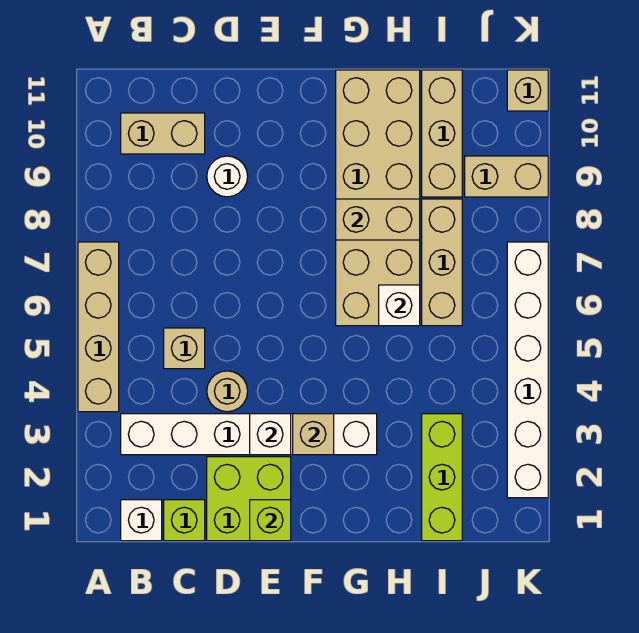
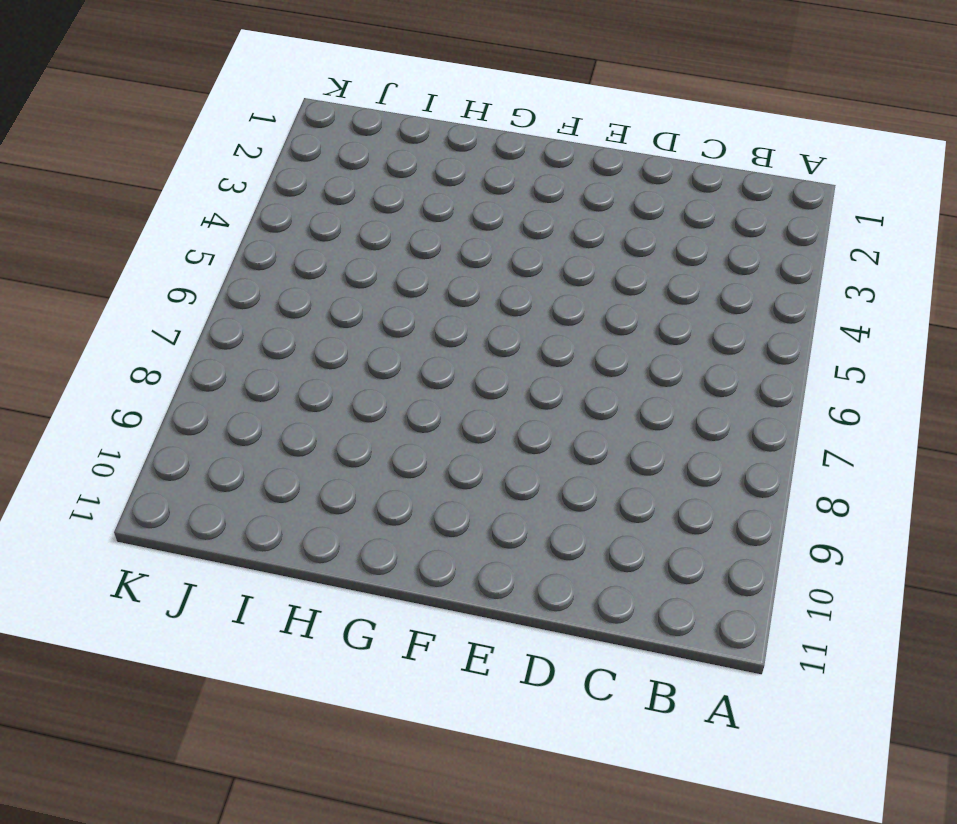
none -> tan brick A4:A7 level 1
none -> white brick B1 level 1
none -> white brick B3:G3 level 1

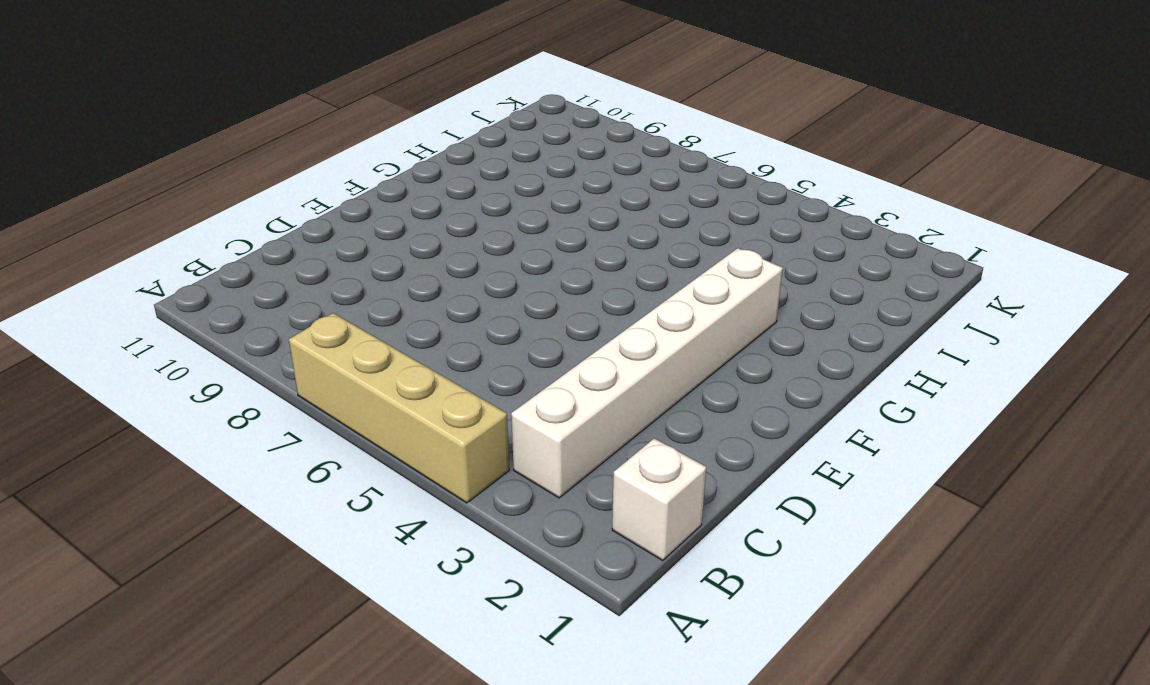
none -> tan brick B10:C10 level 1
none -> lime brick C1 level 1
none -> tan brick C5 level 1

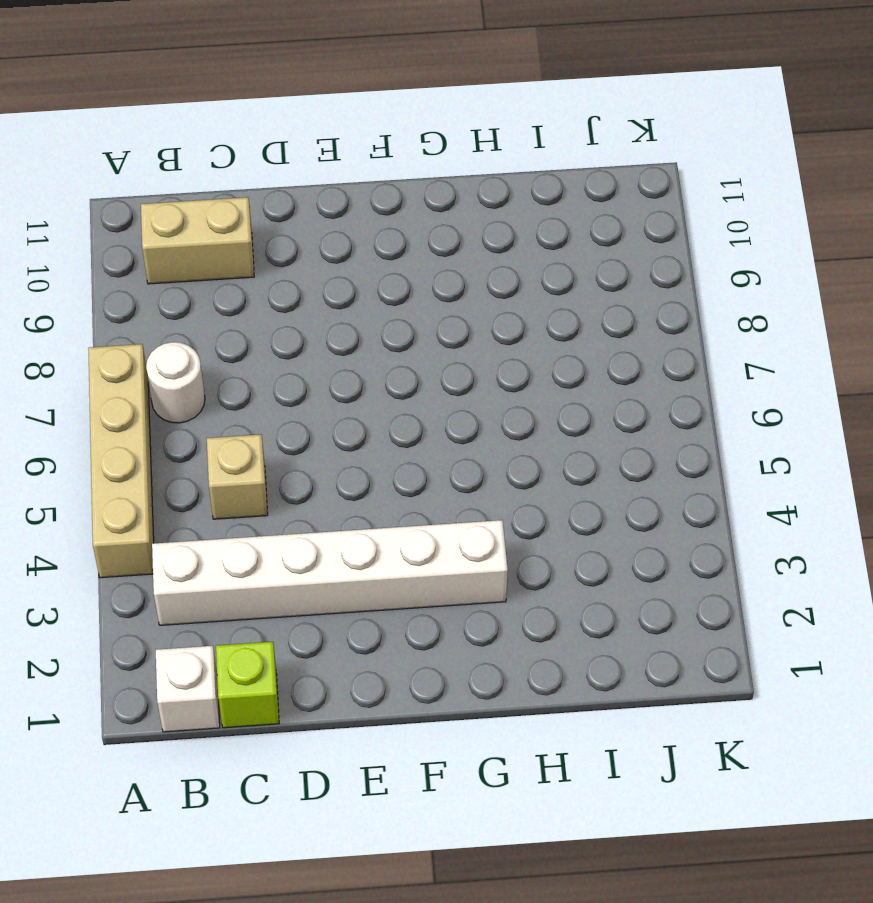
white round brick B7 level 1 -> white round brick D9 level 1
none -> lime brick D1:E2 level 1
none -> tan round brick D4 level 1
none -> tan brick G6:H11 level 1

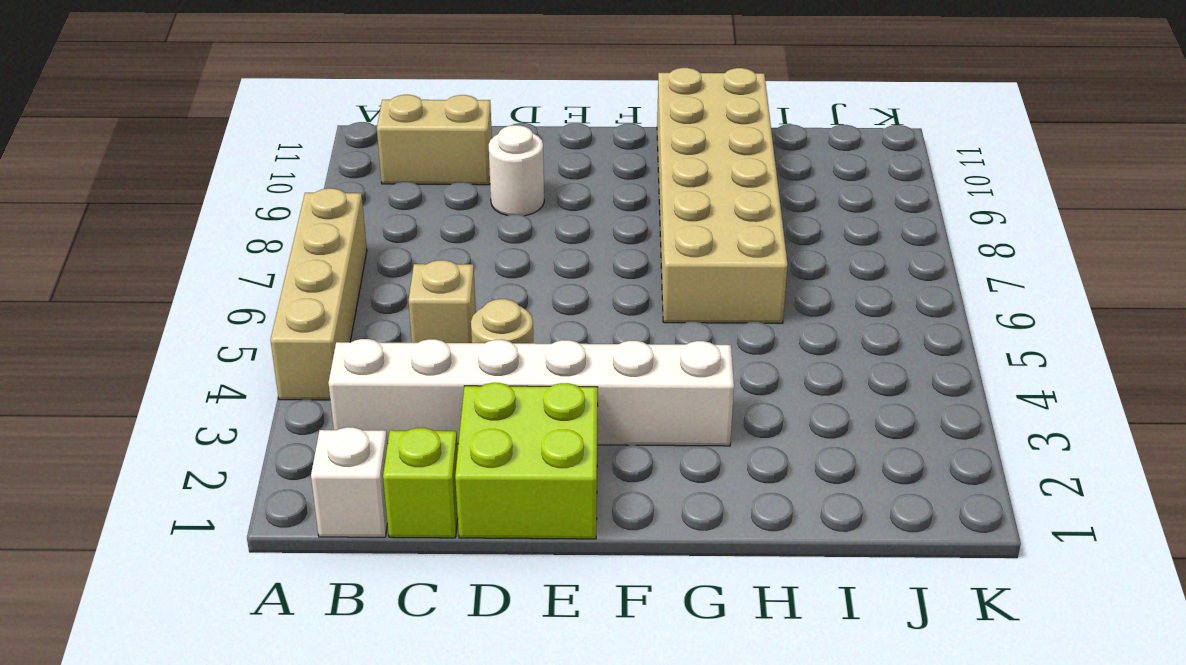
none -> lime brick I1:I3 level 1
none -> tan brick I6:I8 level 1
none -> tan brick I9:I11 level 1

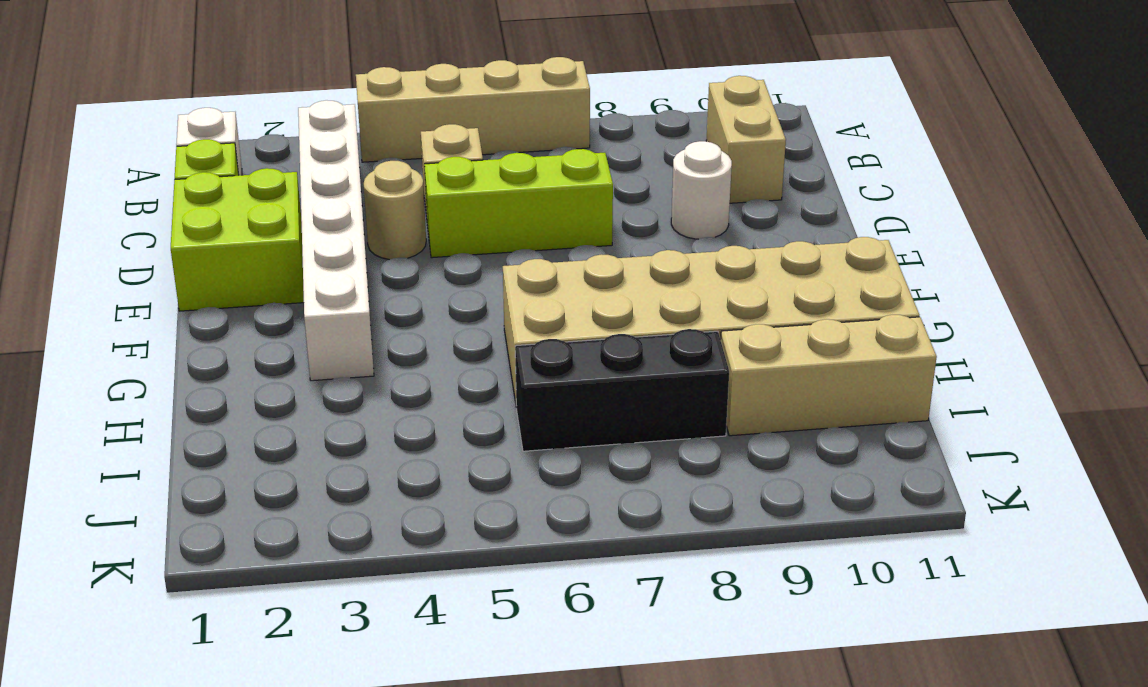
lime brick D5:D7 level 1 -> lime brick I1:I3 level 1
black brick I6:I8 level 1 -> tan brick I6:I8 level 1
none -> tan brick J9:K9 level 1
none -> white brick K2:K7 level 1
none -> tan brick K11 level 1

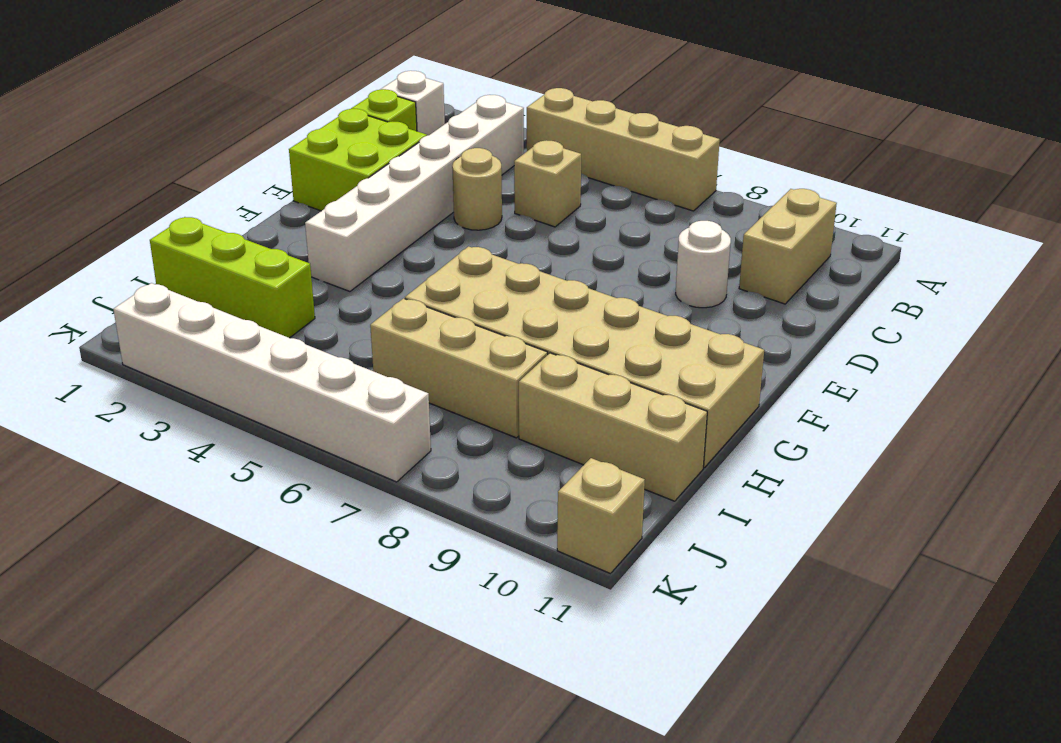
none -> tan brick J9:K9 level 1
none -> lime brick E1 level 2
none -> white brick E3 level 2

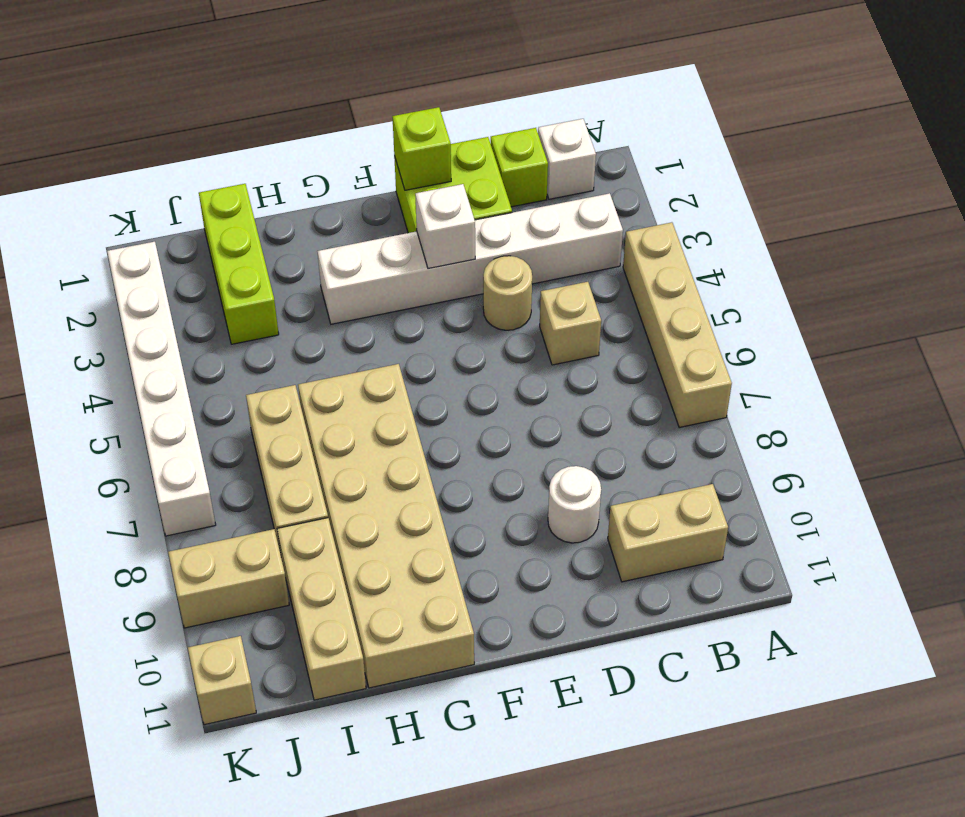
none -> tan brick F3 level 2
none -> tan brick G8:H8 level 2
none -> white brick H6 level 2

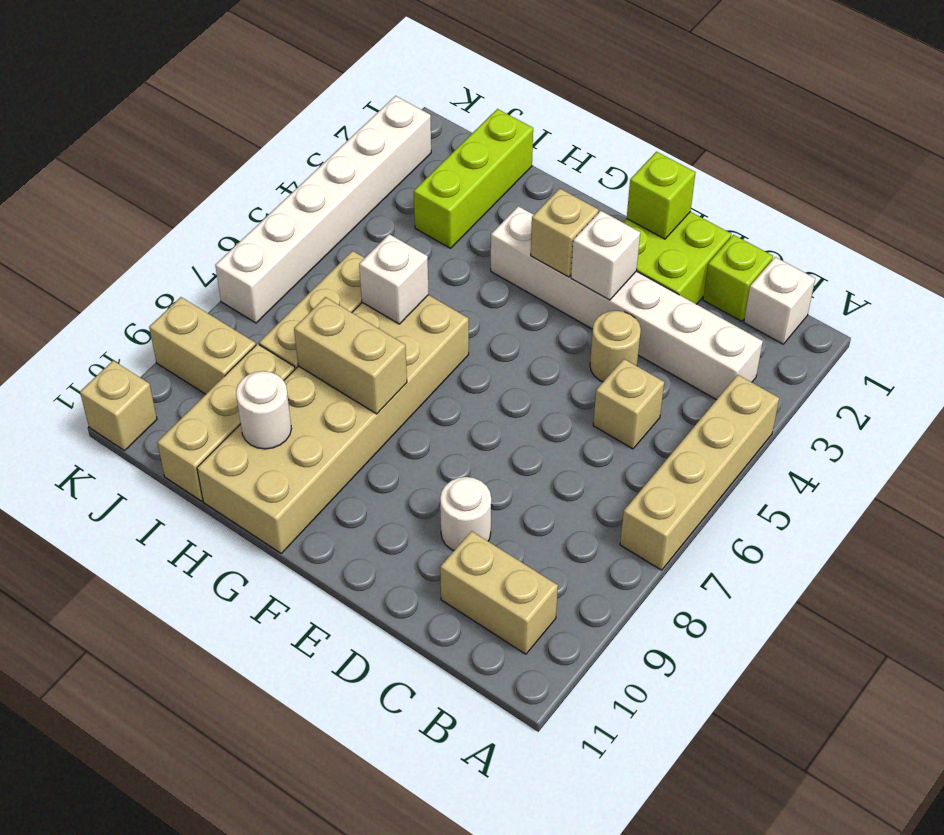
white round brick H10 level 2 -> none

